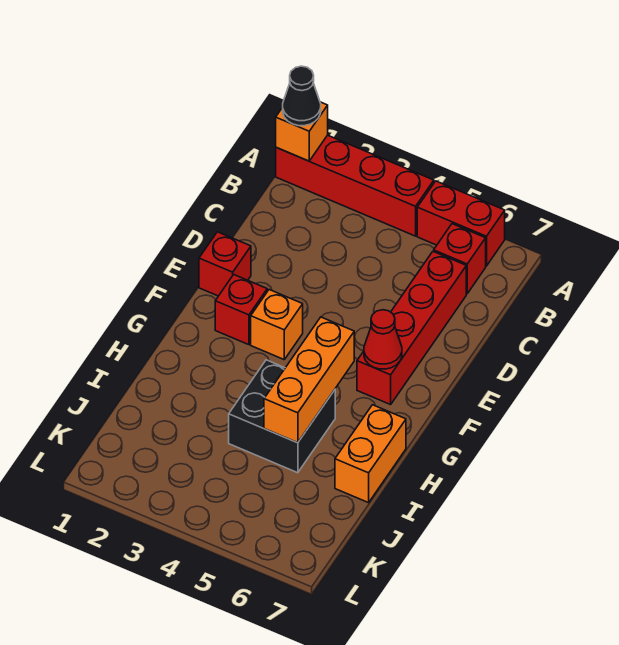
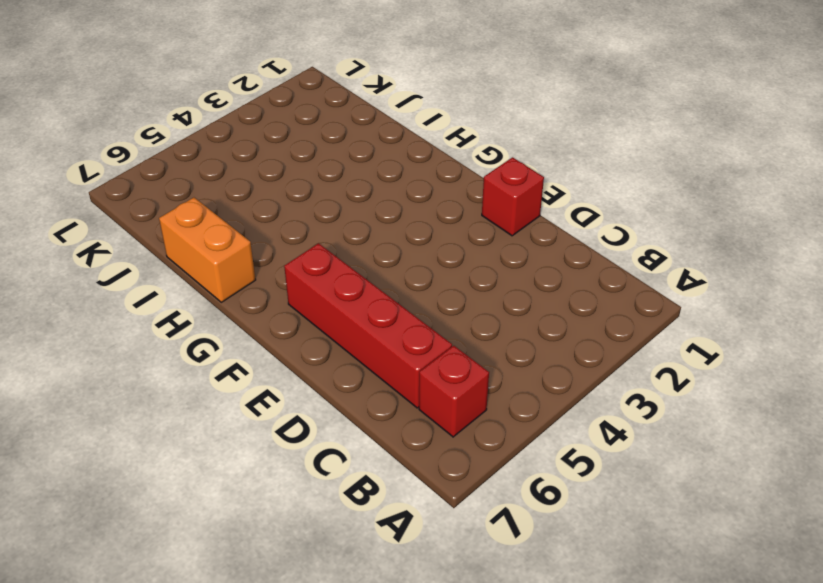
none -> red brick A1:A4 level 1
none -> red brick A5:A6 level 1
none -> red brick F2 level 1

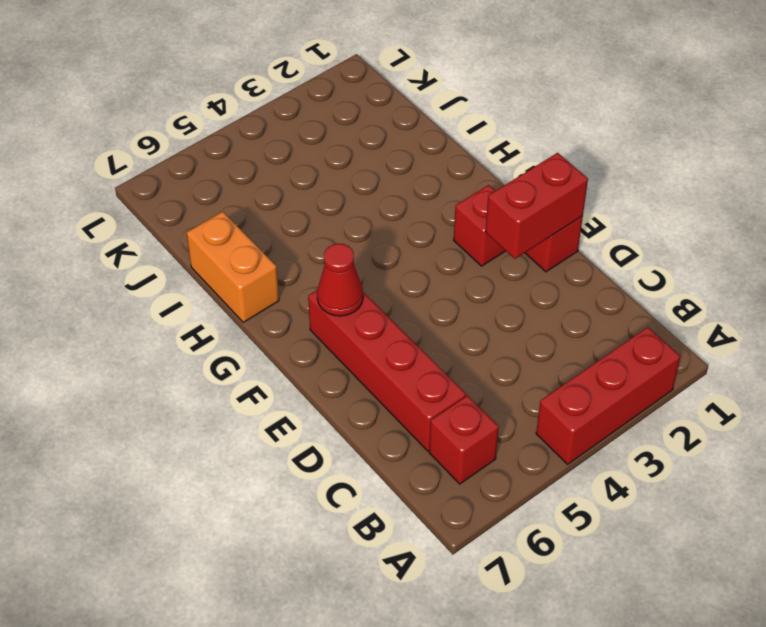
red brick A2:A4 level 1 -> red brick A1:A4 level 1
red brick E1:E2 level 2 -> red brick A5:A6 level 1
none -> orange brick F3 level 1
none -> black brick H4:I5 level 1
none -> orange brick A1 level 2

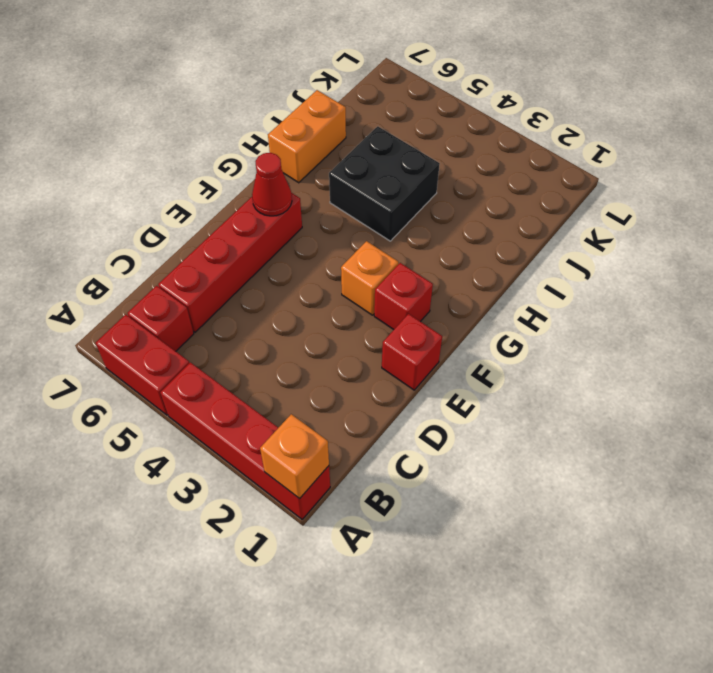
none -> orange brick G5:I5 level 2
none -> black cone A1 level 3

